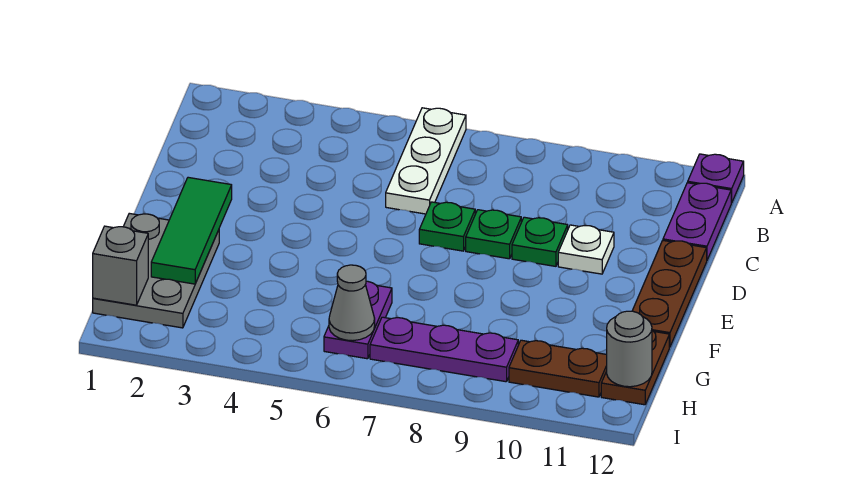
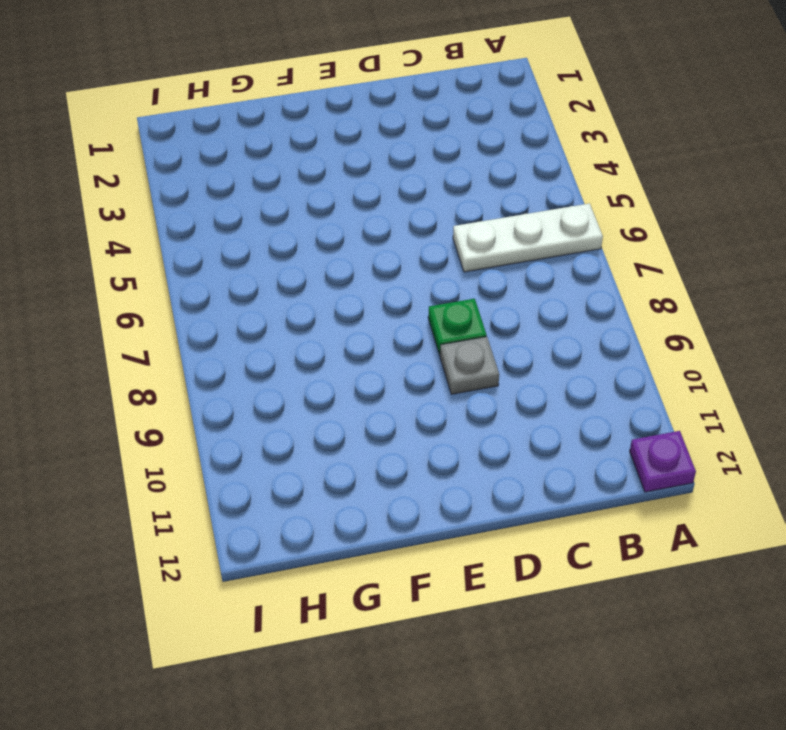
grey plate D9 level 1 -> green plate D9 level 1
none -> purple plate B12:C12 level 1
none -> green plate D7 level 1
none -> white plate D10 level 1

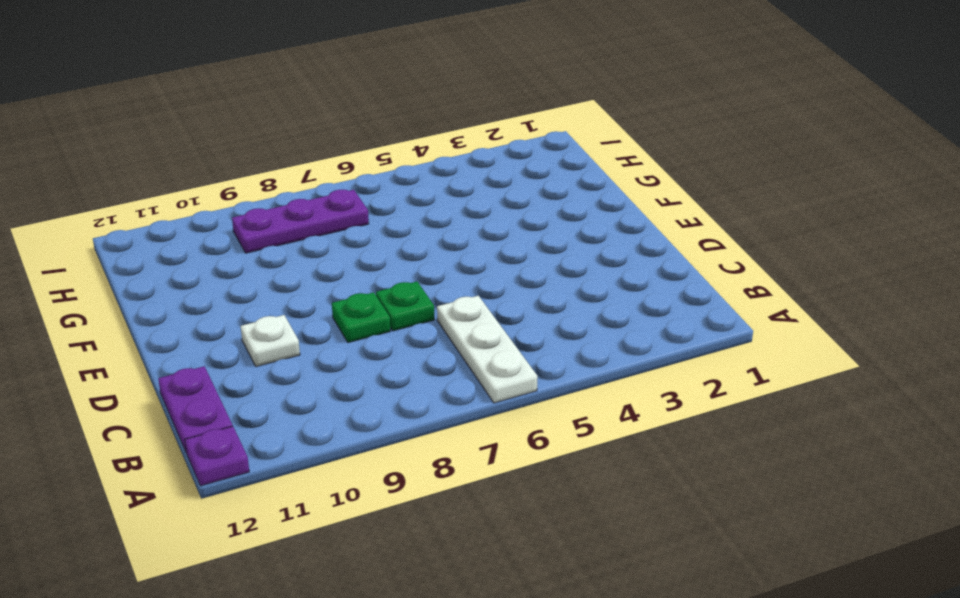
none -> green plate D9 level 1
none -> brown plate D12:F12 level 1
none -> grey plate F1:H2 level 1

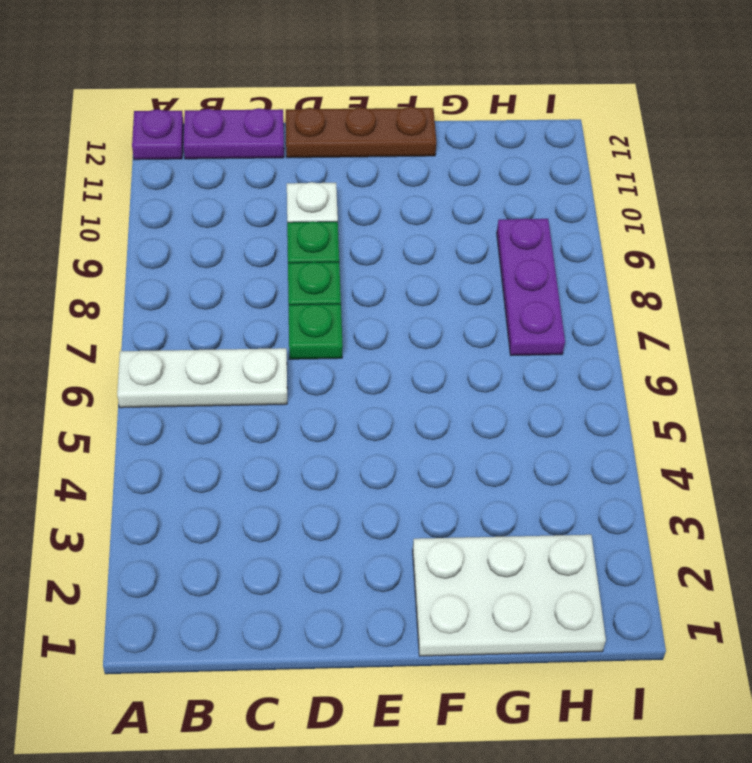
white plate F1:H2 level 1 -> grey plate F1:H2 level 1
none -> purple plate G6:H6 level 1
none -> brown plate G12:H12 level 1
none -> brown plate H10:H11 level 1

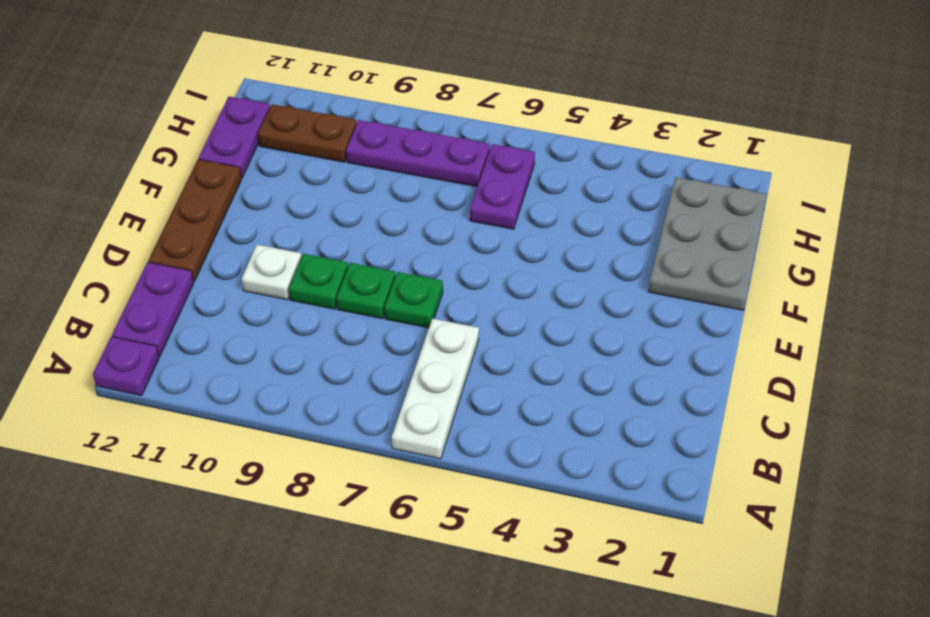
purple plate G12:H12 level 1 -> brown plate G12:H12 level 1
none -> green tile E2:G2 level 2
none -> grey brick H1 level 2
none -> grey cone H6 level 2

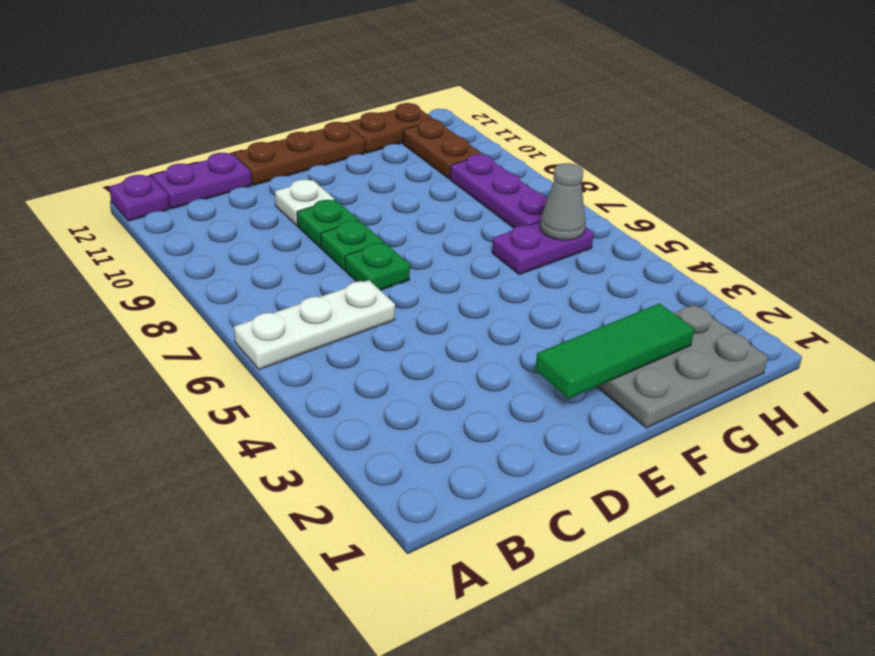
none -> grey brick H1 level 2
none -> grey round brick H12 level 2

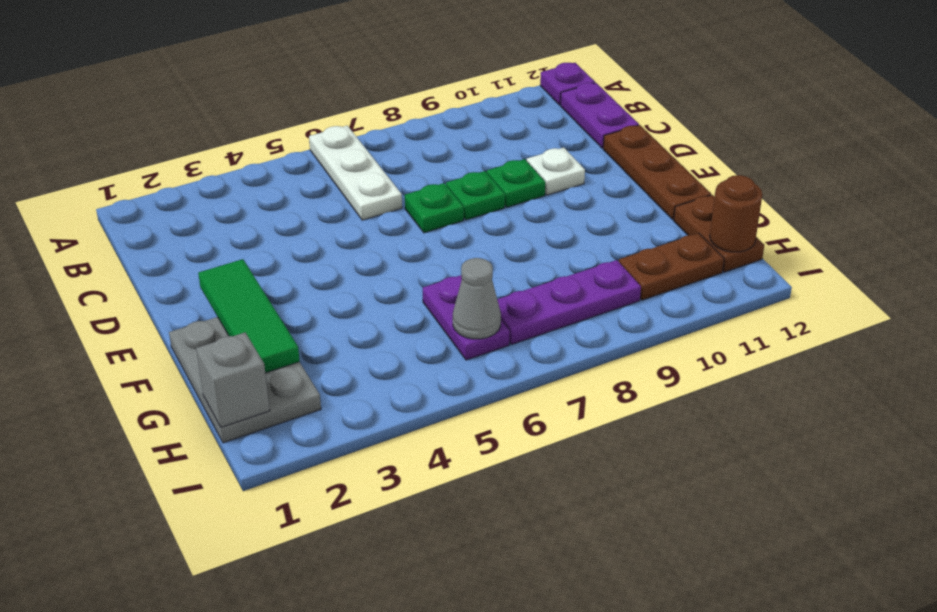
brown round brick H12 level 2 -> grey round brick H12 level 2

